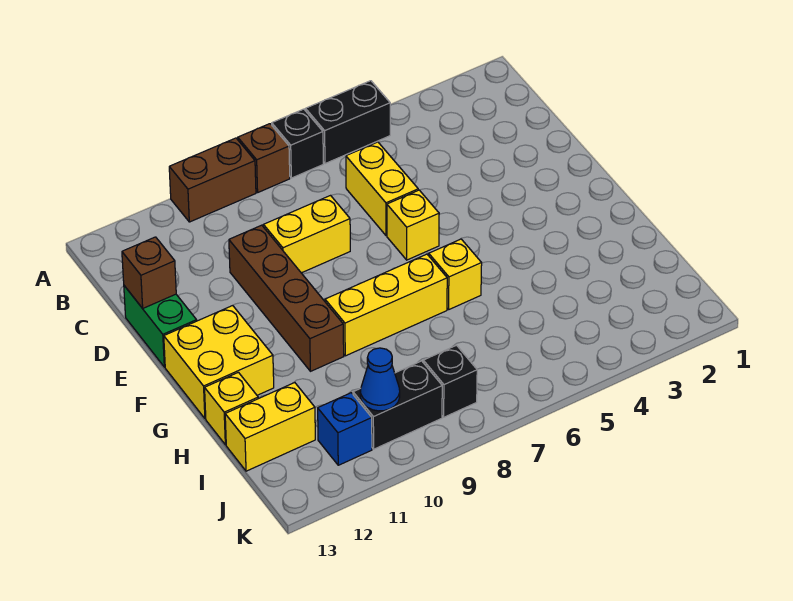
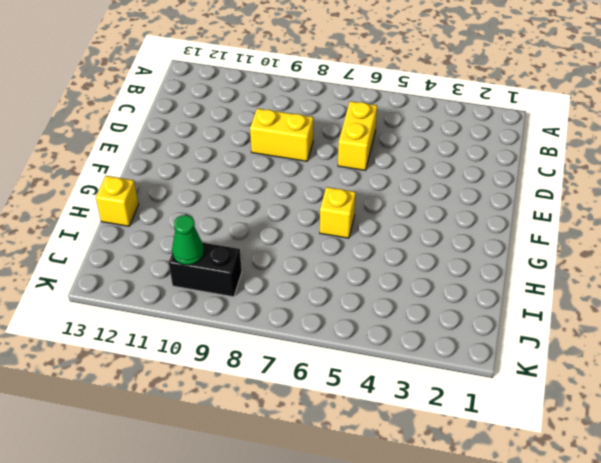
green cone J10 level 2 -> blue cone J10 level 2
none -> black brick A5:A6 level 1
none -> black brick A7 level 1
none -> brown brick A8 level 1

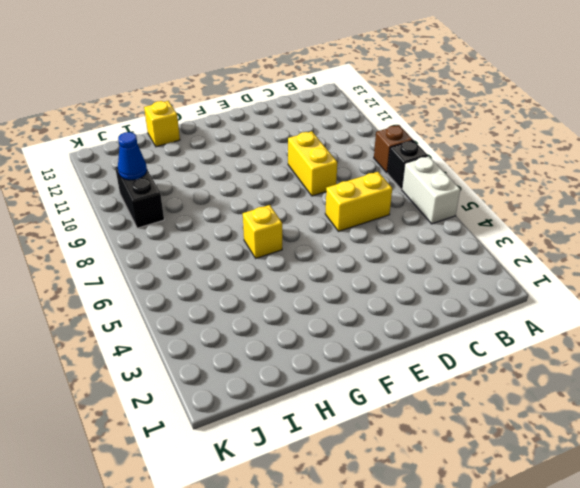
white brick A5:A6 level 1 -> black brick A5:A6 level 1
none -> brown brick A9:A10 level 1
none -> brown brick D10:G10 level 1
none -> green brick D13:E13 level 1

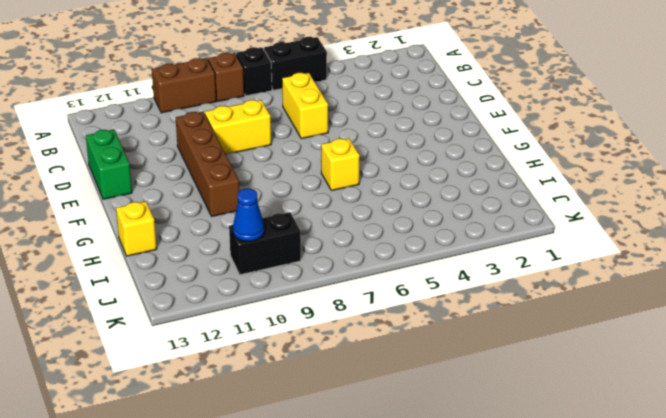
none -> yellow brick E6 level 1
none -> yellow brick F12:G13 level 1
none -> yellow brick G7:G9 level 1

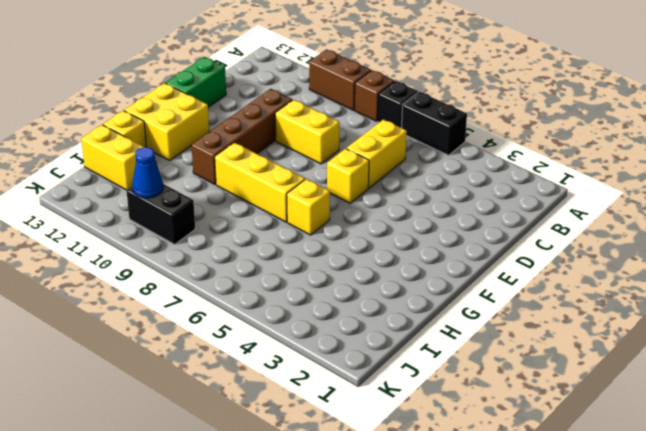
none -> black brick J8 level 1
none -> blue brick J11 level 1
none -> brown brick D13 level 2

